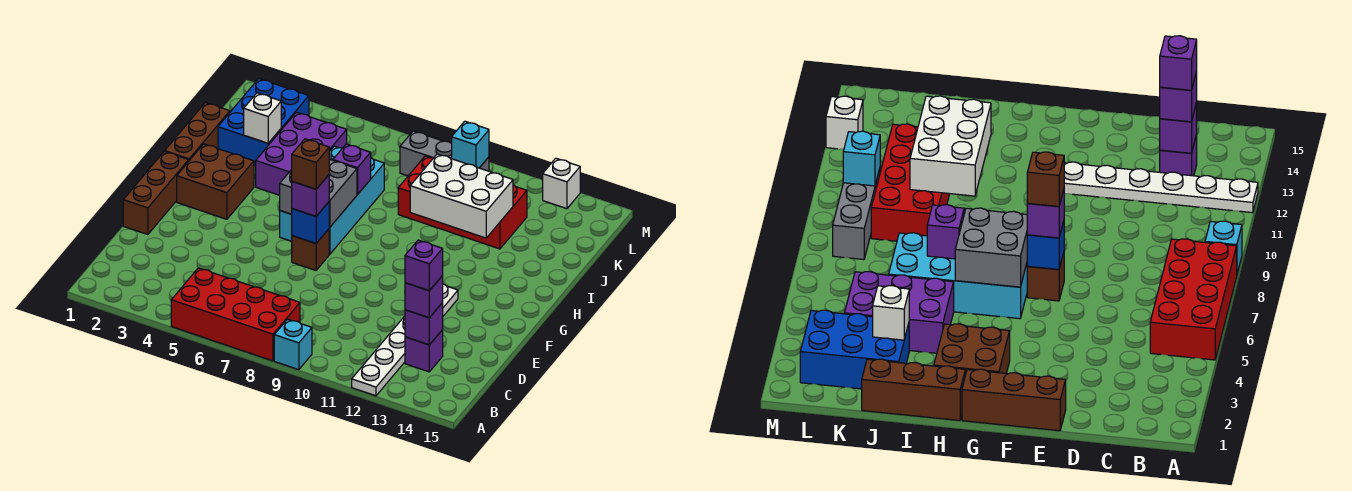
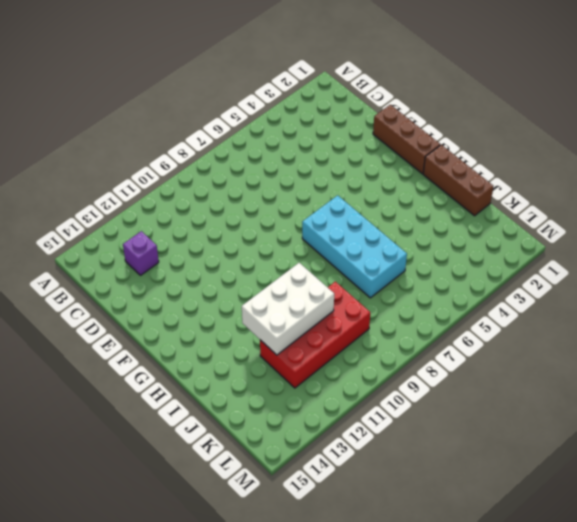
none -> red brick A5:B8 level 1
none -> cyan brick A9 level 1
none -> white plate A12:F12 level 1

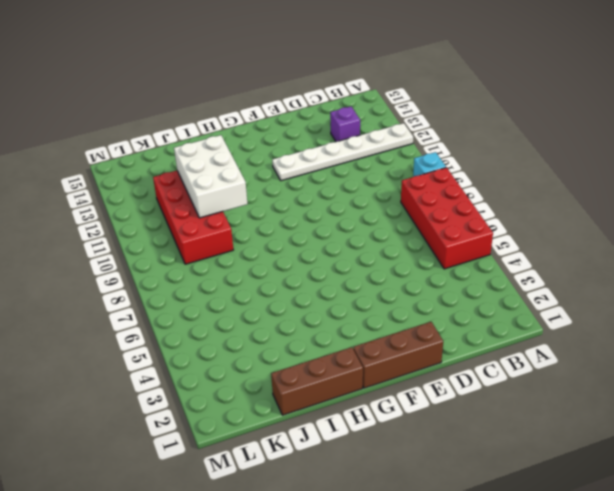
none -> brown brick F7 level 1
none -> brown brick G2:H3 level 1
none -> cyan brick G6:J7 level 1

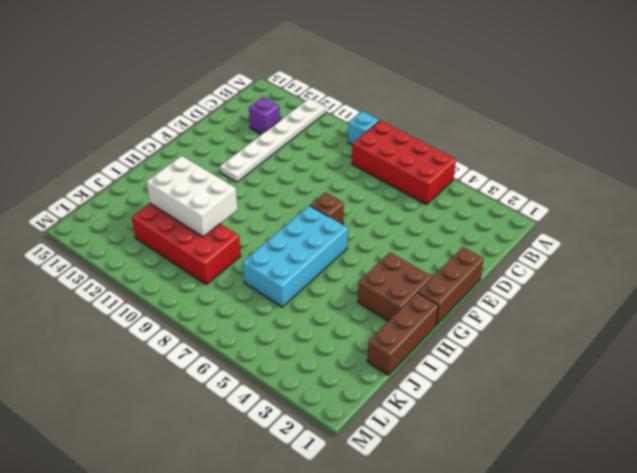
none -> purple brick I4:K5 level 1
none -> blue brick J2:L3 level 1
none -> grey brick L8:L10 level 1

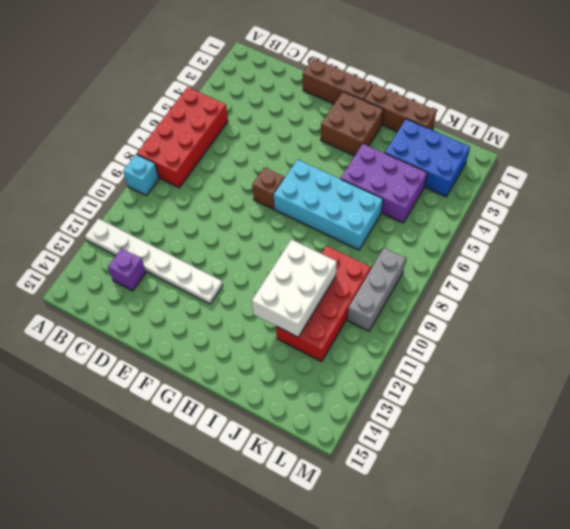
none -> white brick M13 level 1
none -> purple brick C13 level 2
none -> blue brick F7 level 2

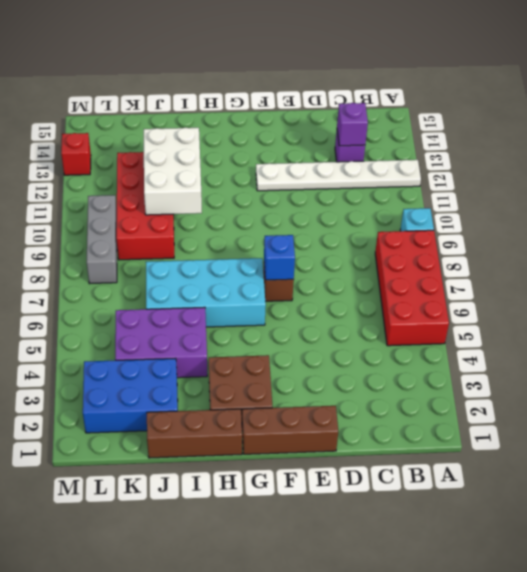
red brick M13 level 1 -> white brick M13 level 1
none -> grey brick G6:H7 level 2
none -> purple brick I7 level 2
none -> white brick J3 level 2

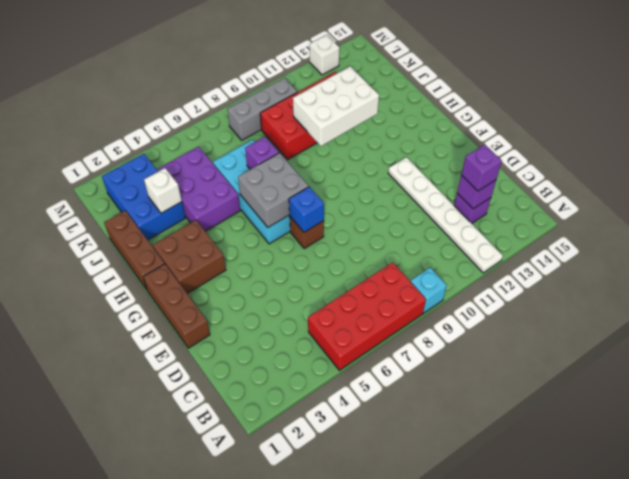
none -> cyan brick L10 level 2
none -> purple brick F7 level 3
none -> purple brick C13 level 4

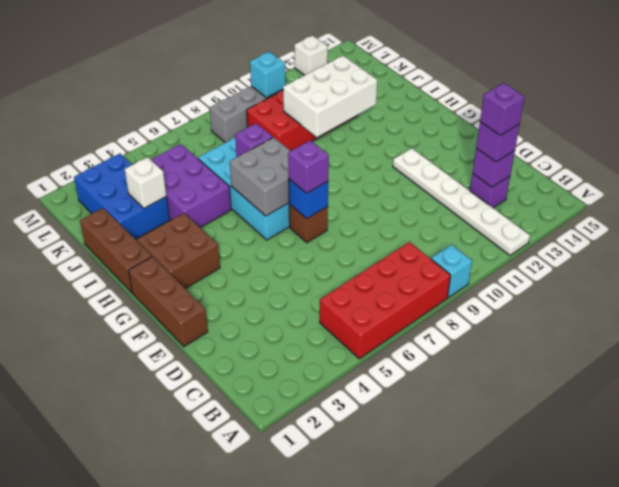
none -> brown brick F7 level 4

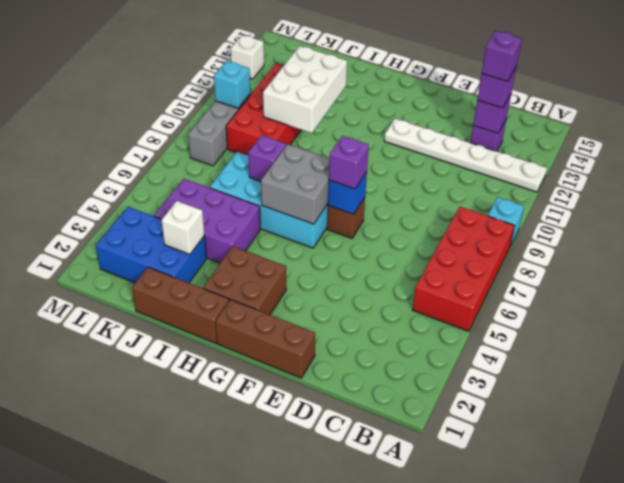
none -> brown brick F7 level 4

